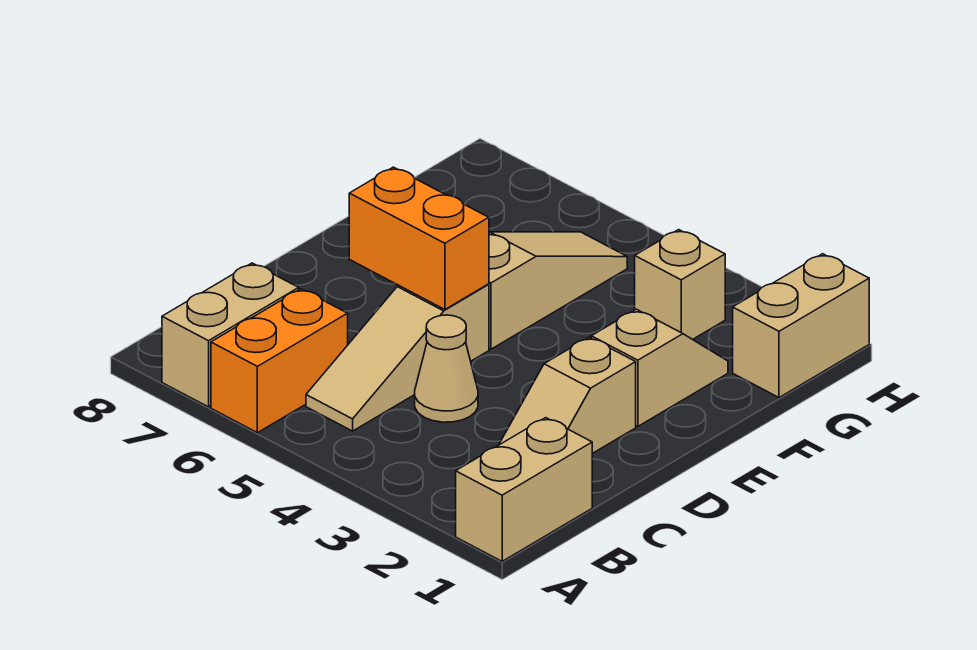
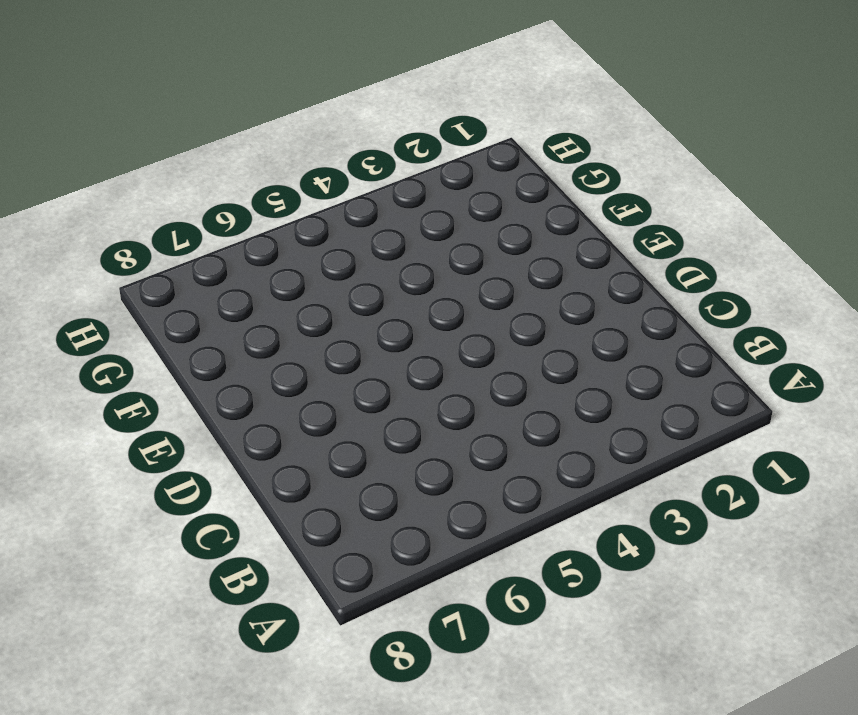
none -> tan brick A1:B1 level 1
none -> orange brick A6:B6 level 1

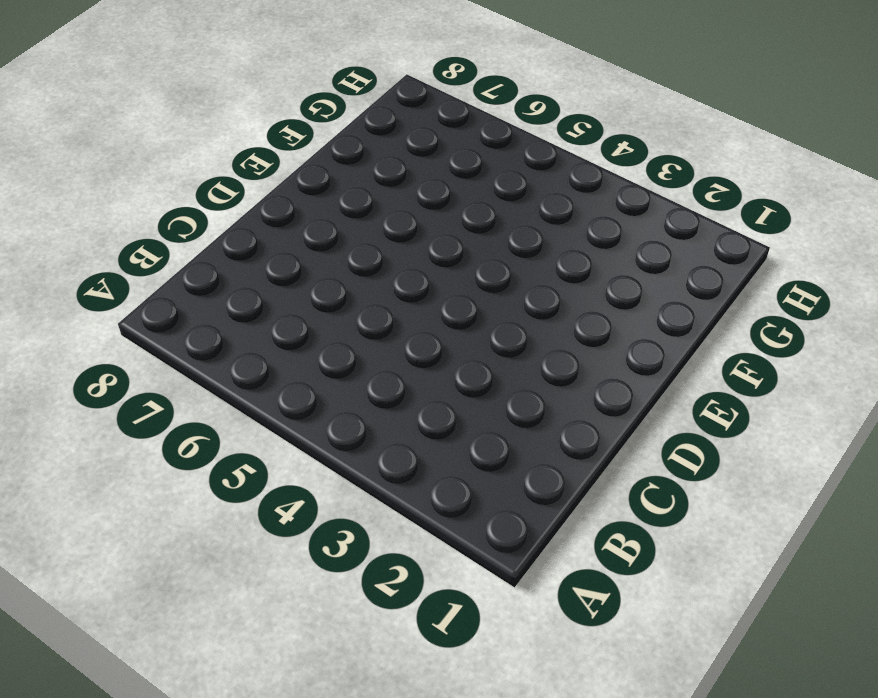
none -> tan brick A1:B1 level 1
none -> orange brick A6:B6 level 1

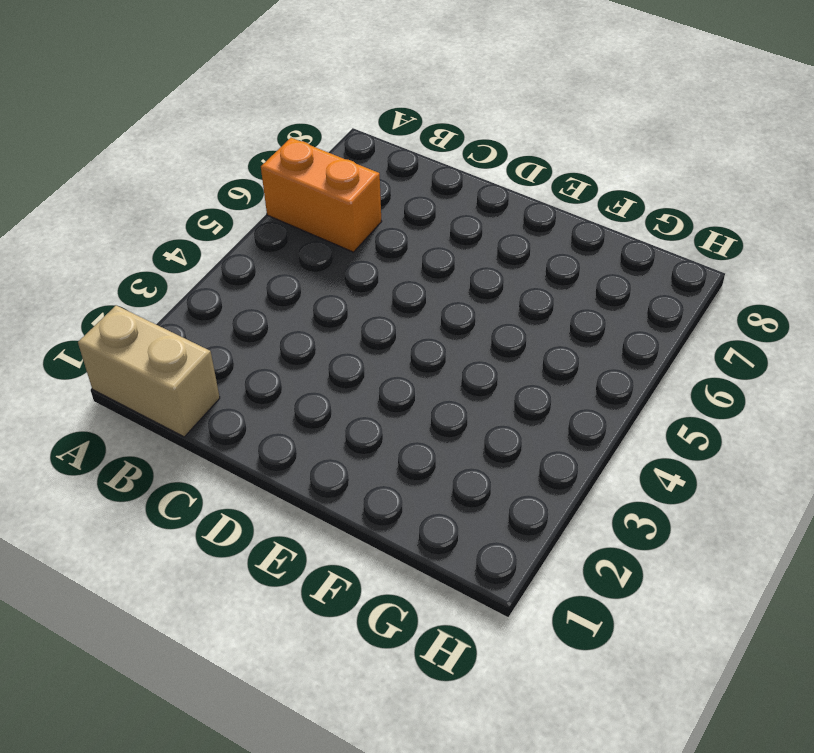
none -> tan brick A7:B7 level 1
none -> tan slope B5:D5 level 1 top D

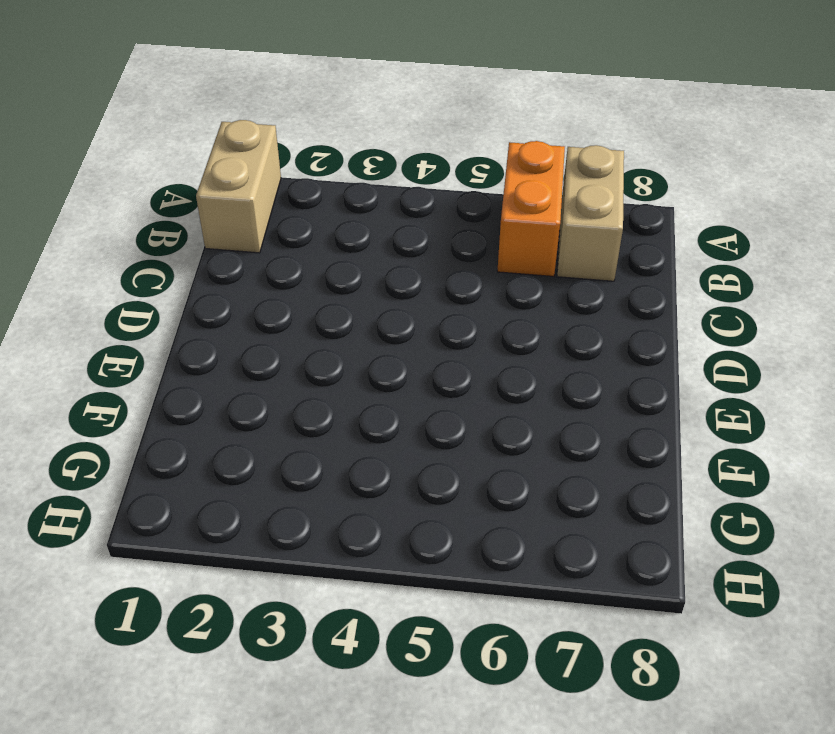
none -> tan slope B5:D5 level 1 top D
none -> tan slope C2:D2 level 1 top D

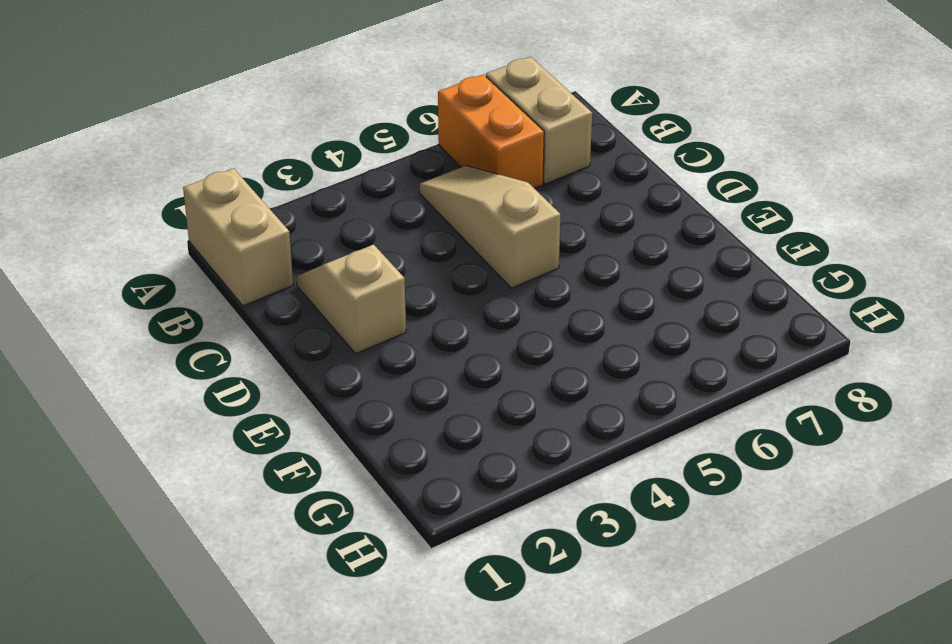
none -> tan cone C4 level 1
none -> tan slope E2:F2 level 1 top E

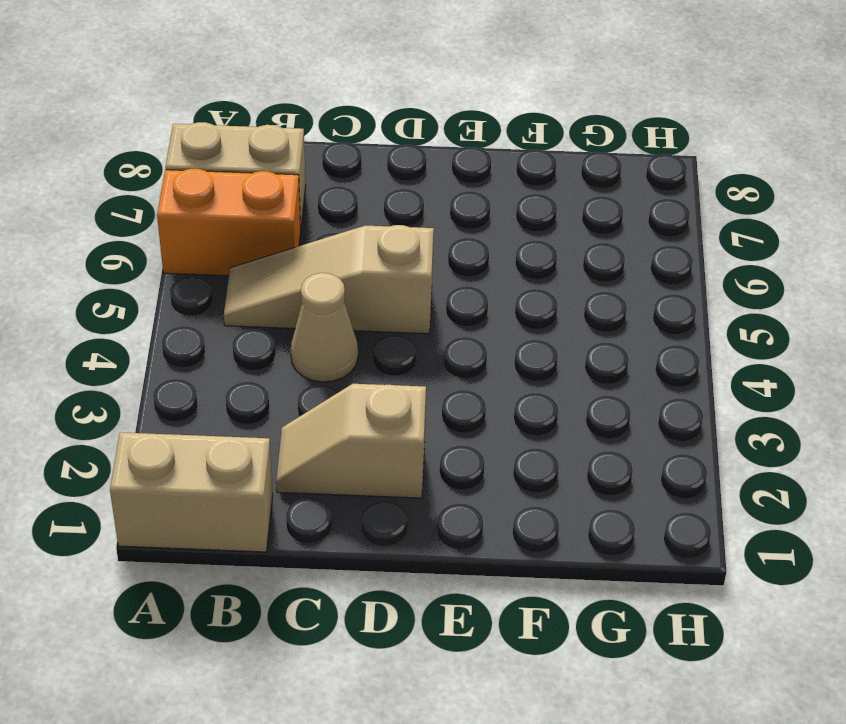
none -> tan slope E2:F2 level 1 top E
none -> tan slope E5:G5 level 1 top E

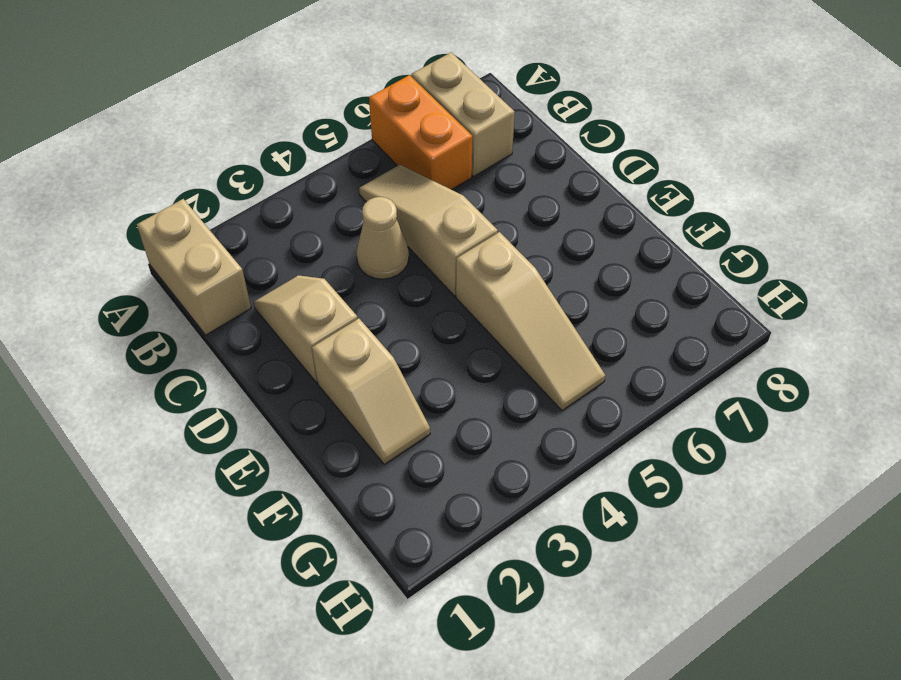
none -> tan brick G1:H1 level 1
none -> tan brick G3 level 1

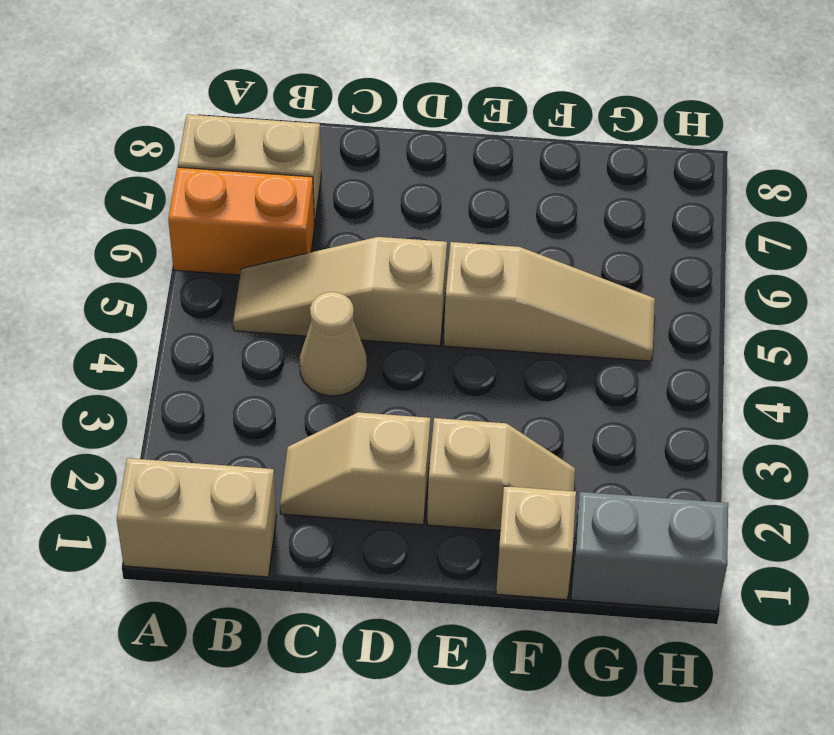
tan brick F1 level 1 -> tan brick G3 level 1
grey brick G1:H1 level 1 -> tan brick G1:H1 level 1
none -> orange brick D5:D6 level 2

